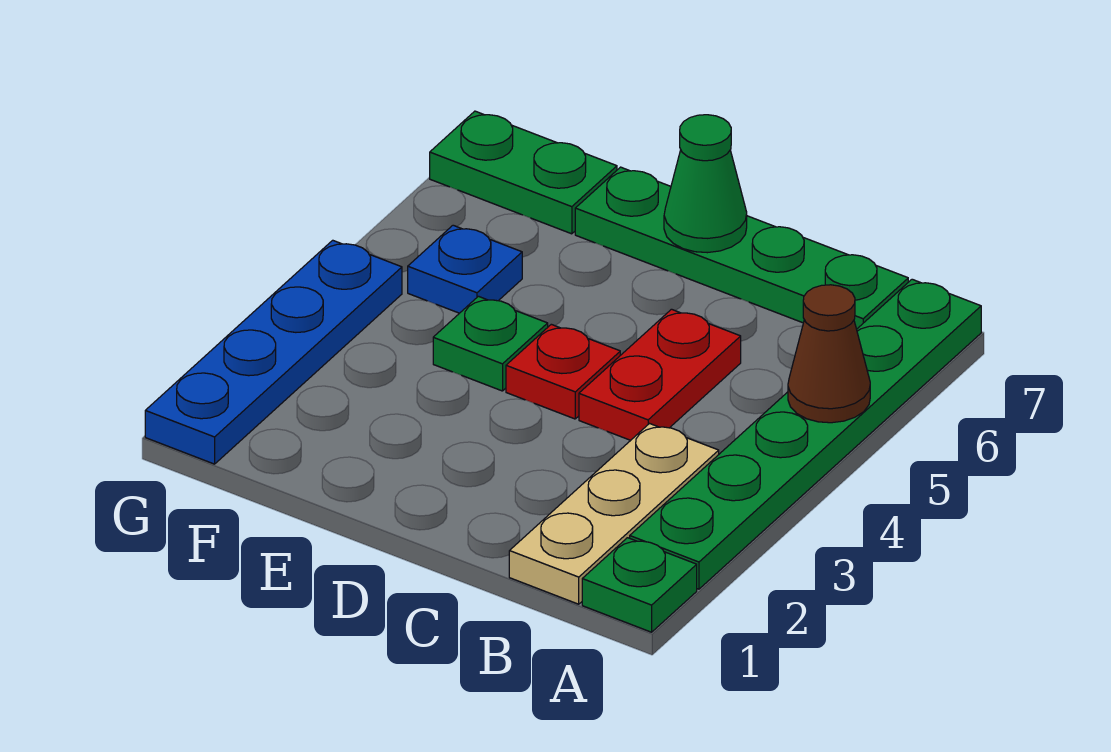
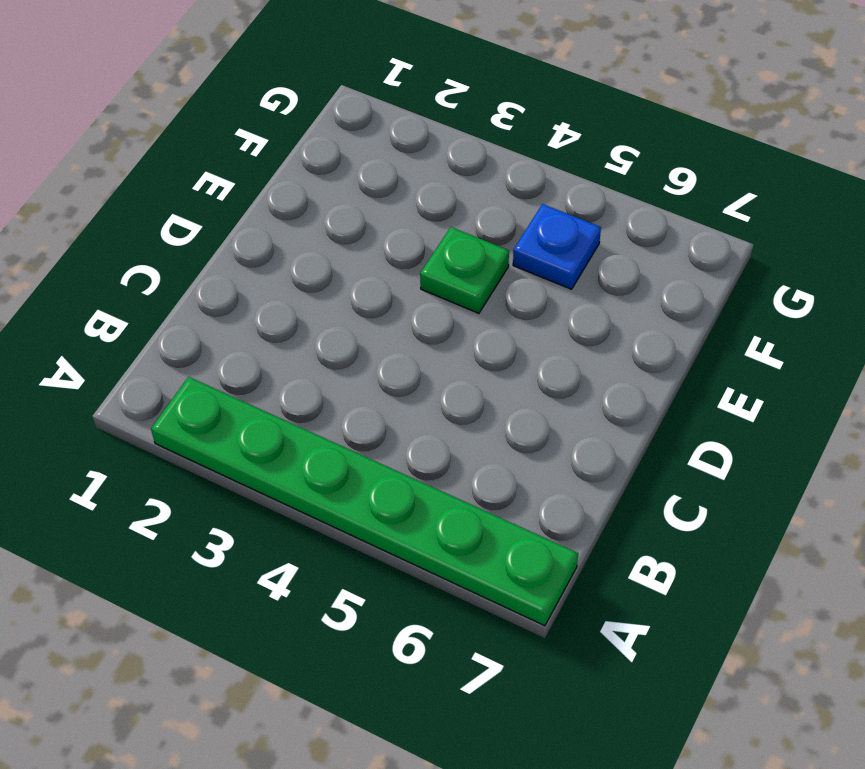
none -> green plate A1 level 1
none -> tan plate B1:B3 level 1
none -> green plate B7:E7 level 1

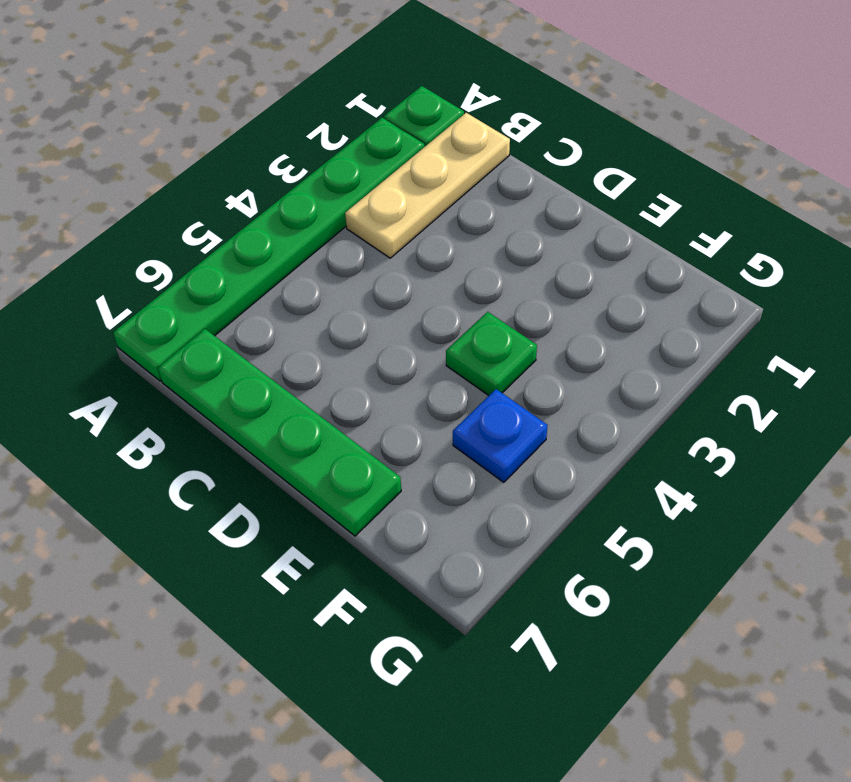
none -> red plate C4:C5 level 1
none -> red plate D4 level 1
none -> green plate F7:G7 level 1

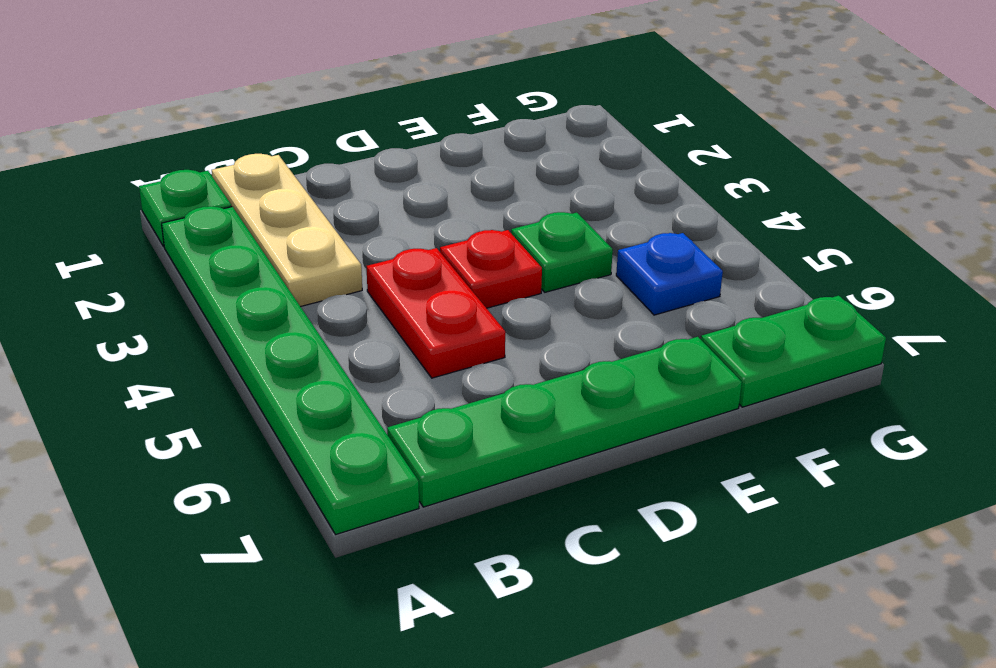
none -> blue plate G1:G4 level 1
none -> brown cone A5 level 2
none -> green cone D7 level 2

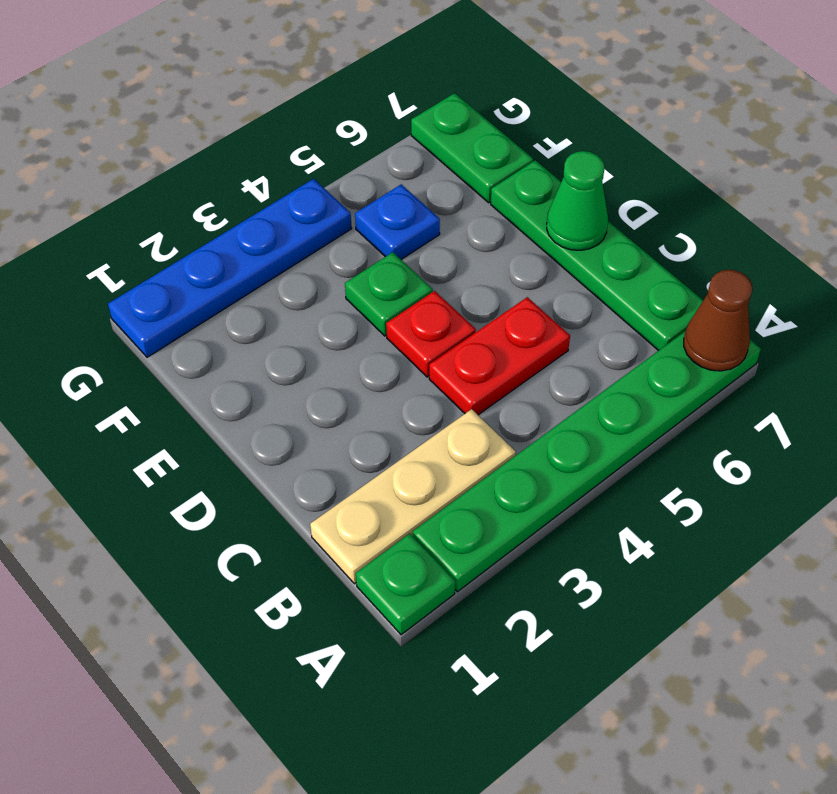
brown cone A7 level 2 -> brown cone A5 level 2

